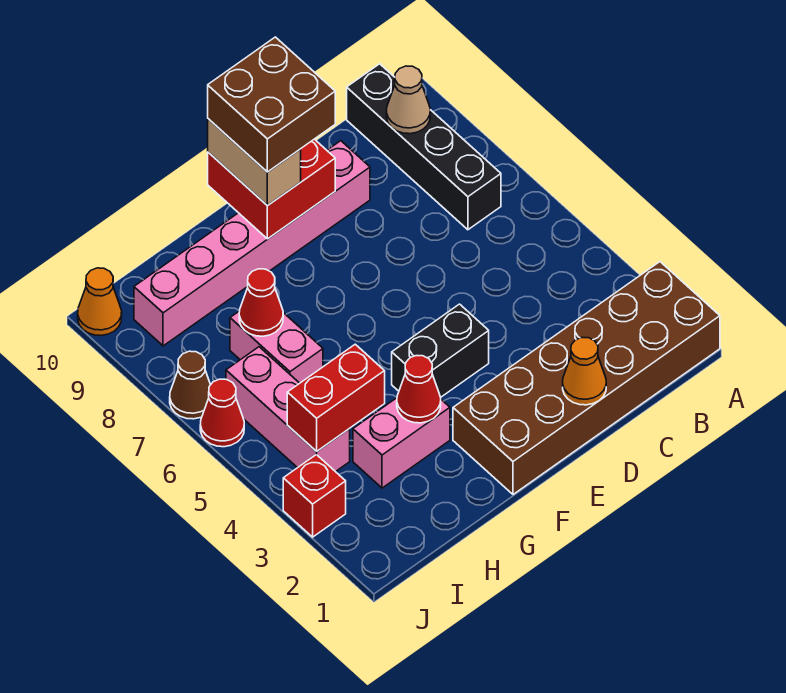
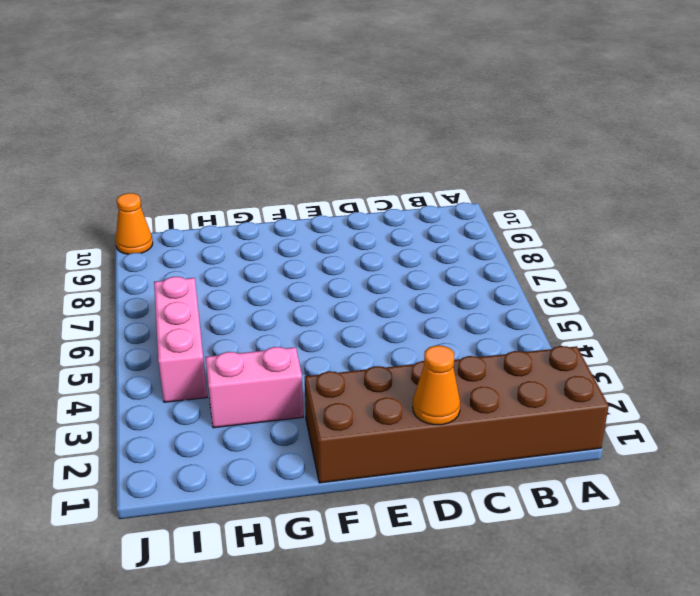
none -> black brick B7:B10 level 1
none -> pink brick D9:I9 level 1
none -> black brick E4:F4 level 1

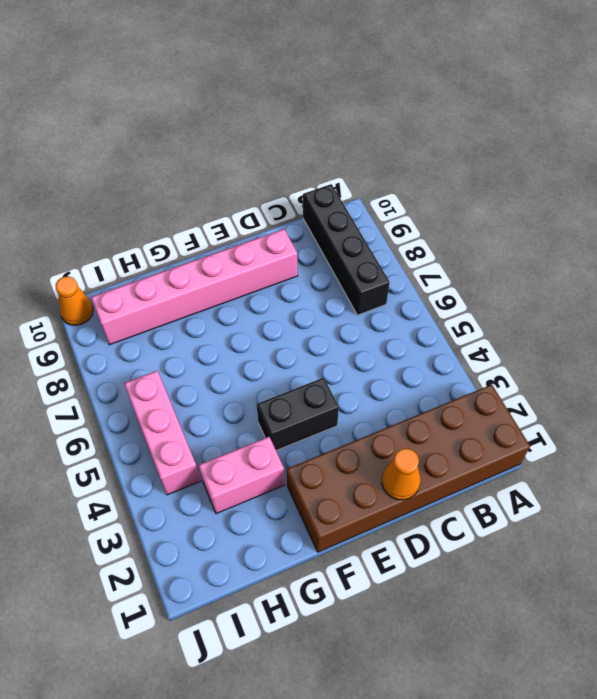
none -> pink brick H6:H7 level 1
none -> red brick J3 level 1
none -> red cone J6 level 1

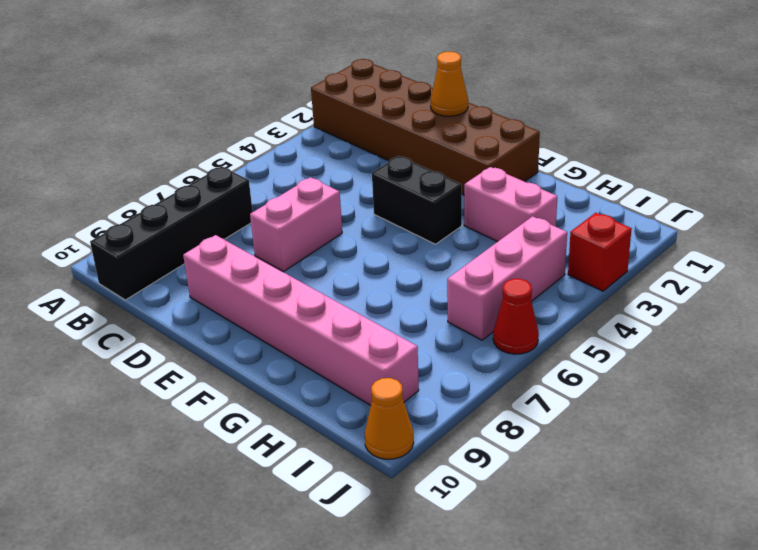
pink brick D6:D7 level 1 -> pink brick H6:H7 level 1
none -> brown cone J7 level 1
none -> tan cone B9 level 2
none -> red brick E9:F10 level 2

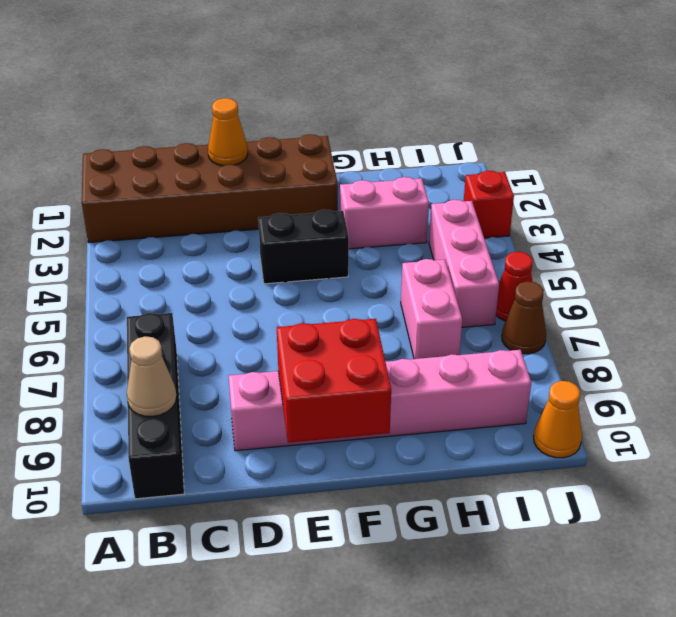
none -> red cone G3 level 2
none -> red brick H4:I4 level 2
none -> red cone H7 level 2

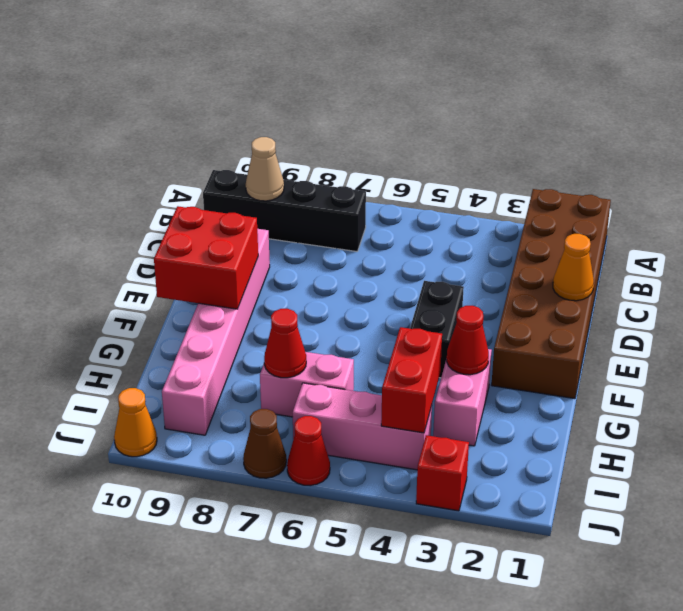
none -> tan brick F9:F10 level 3
none -> brown brick E9:F10 level 4

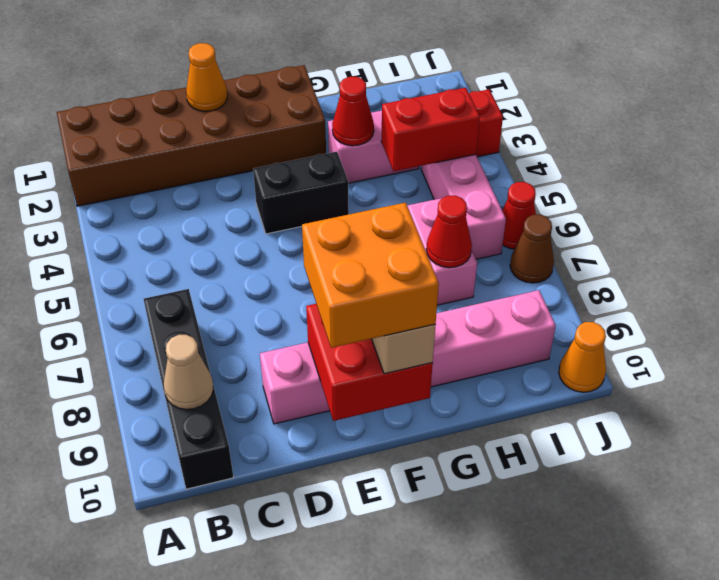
orange brick E9:F10 level 4 -> brown brick E9:F10 level 4

